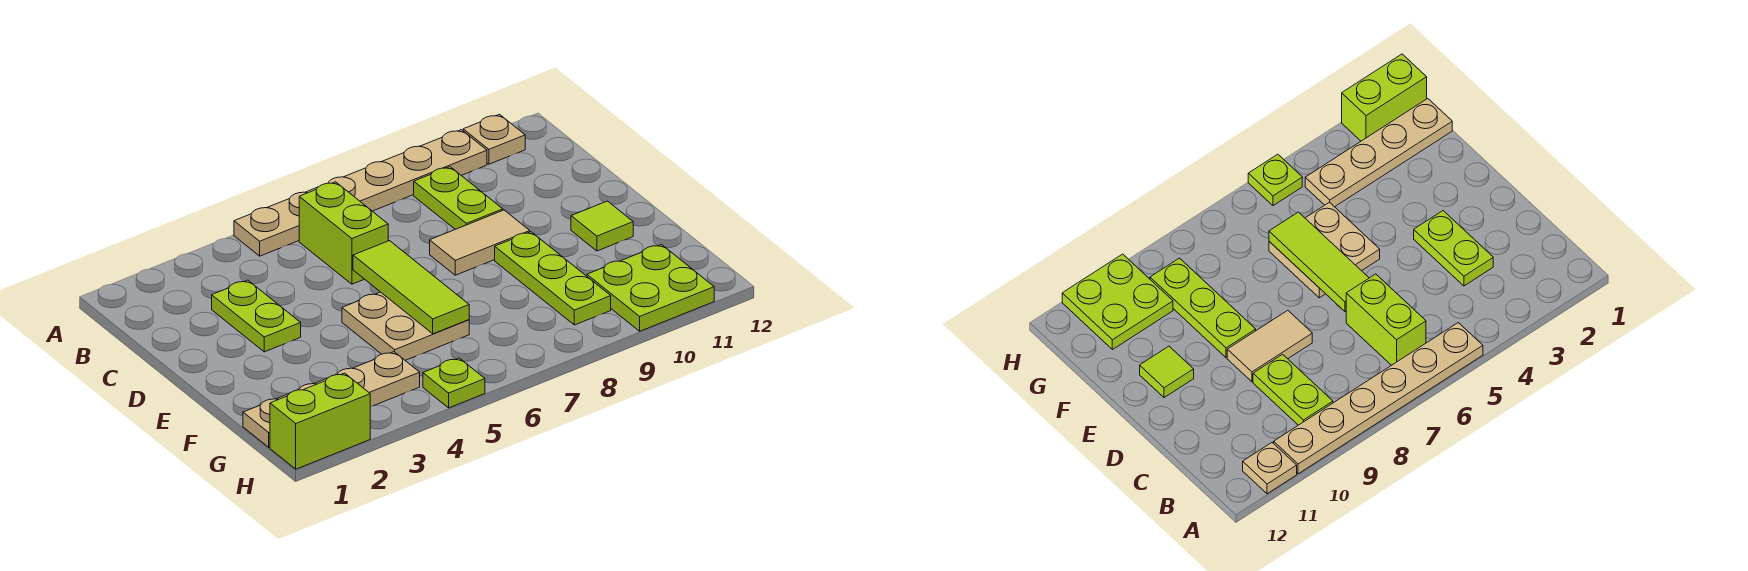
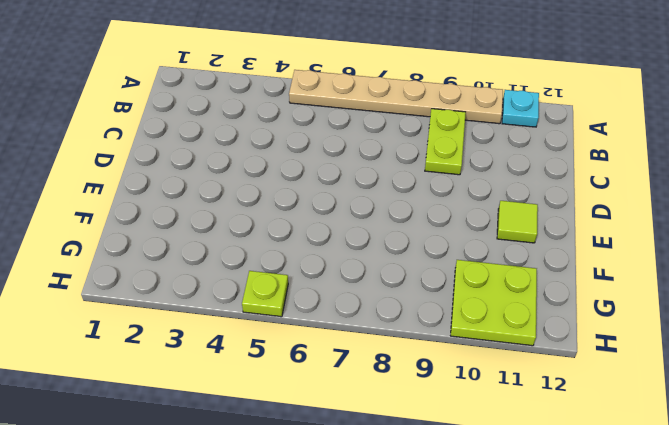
cyan plate A11 level 1 -> tan plate A11 level 1
none -> lime brick B6:C6 level 1
none -> lime plate C3:D3 level 1
none -> tan tile D8:D9 level 1

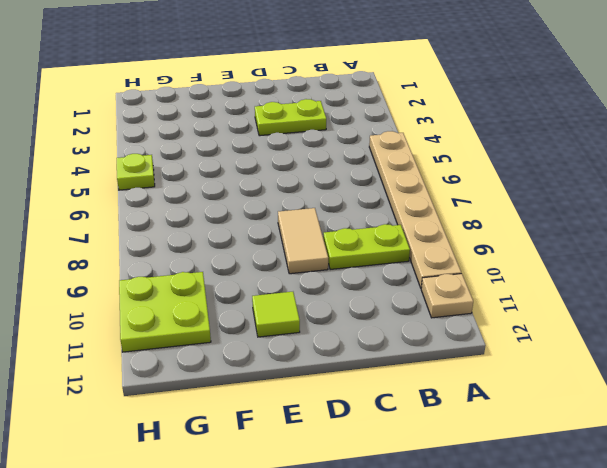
none -> lime brick B6:C6 level 1
none -> tan plate E5:F6 level 1
none -> lime plate E9:G9 level 1

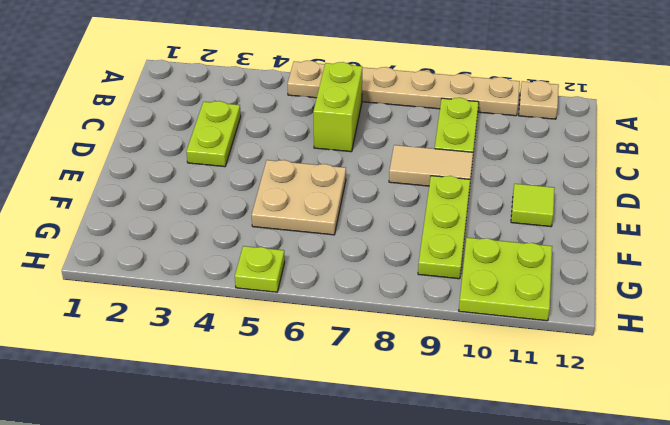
none -> tan plate G1:G4 level 1
none -> lime brick H1:H2 level 1
none -> lime tile D6:F6 level 2

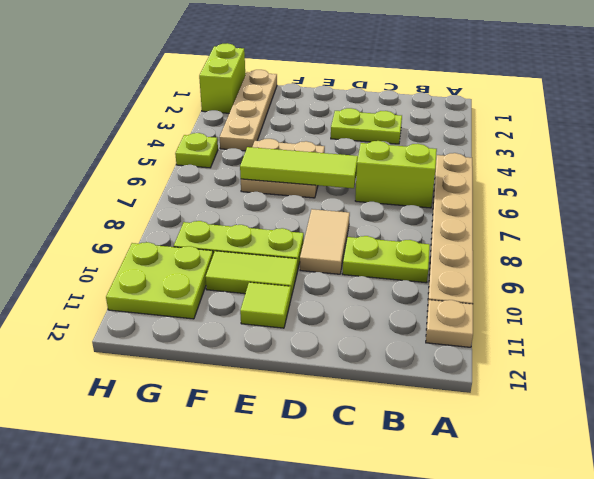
lime tile E10:F10 level 1 -> none

